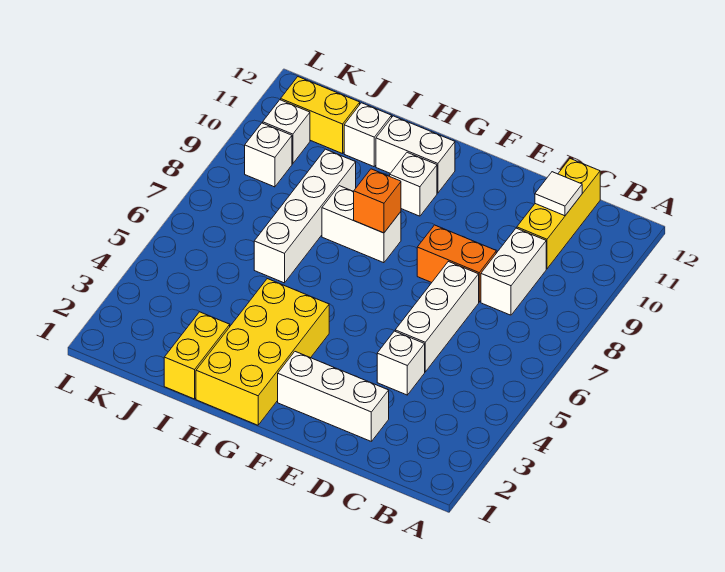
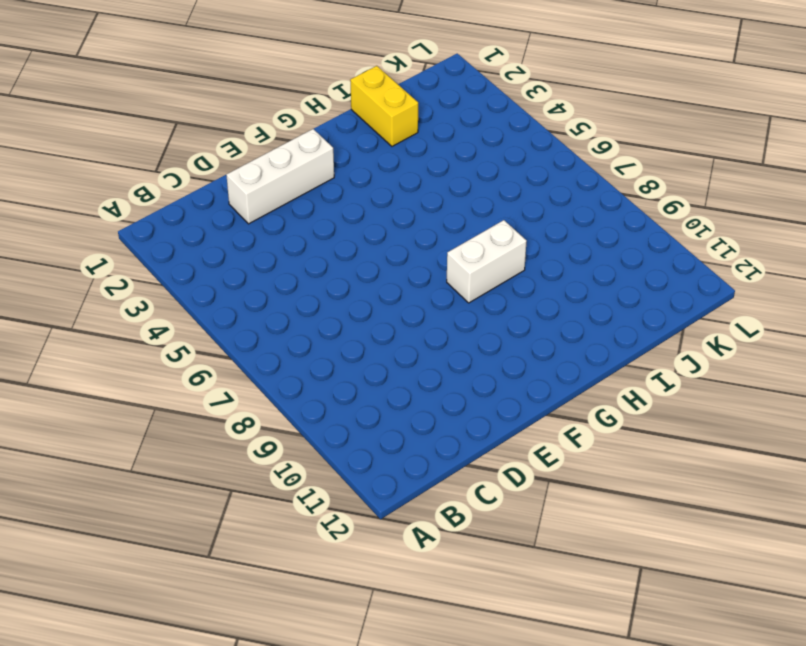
none -> white brick C8:C9 level 1
none -> yellow brick C10:C12 level 1
none -> white brick D4 level 1

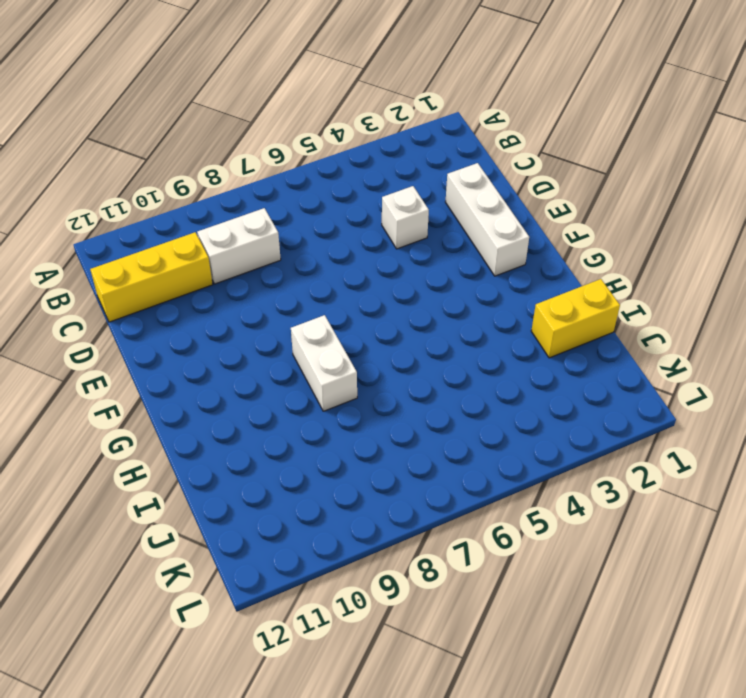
none -> white brick D5:D7 level 1
none -> orange brick D8:E8 level 1
none -> yellow brick G1:H4 level 1

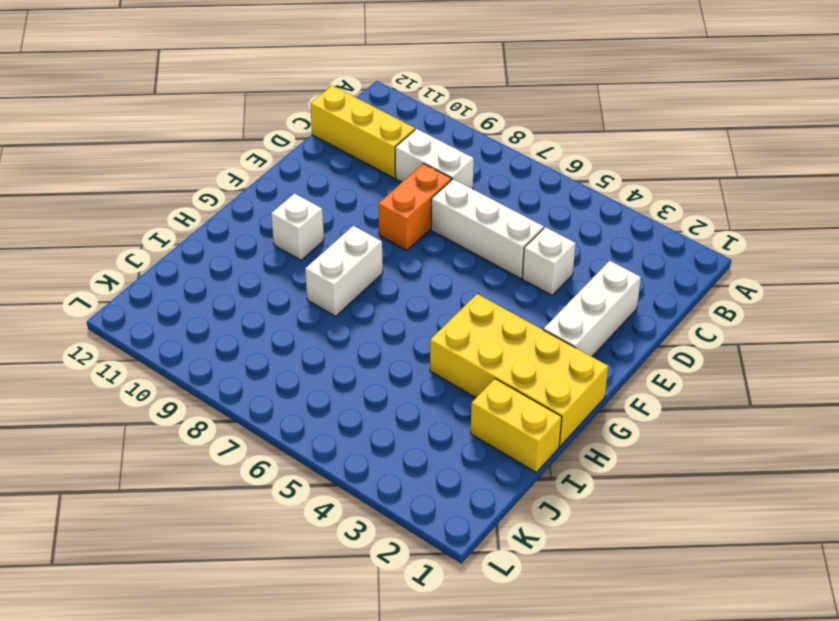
none -> white brick G11:H11 level 1
none -> white brick I6:I9 level 1
none -> white brick I11 level 1

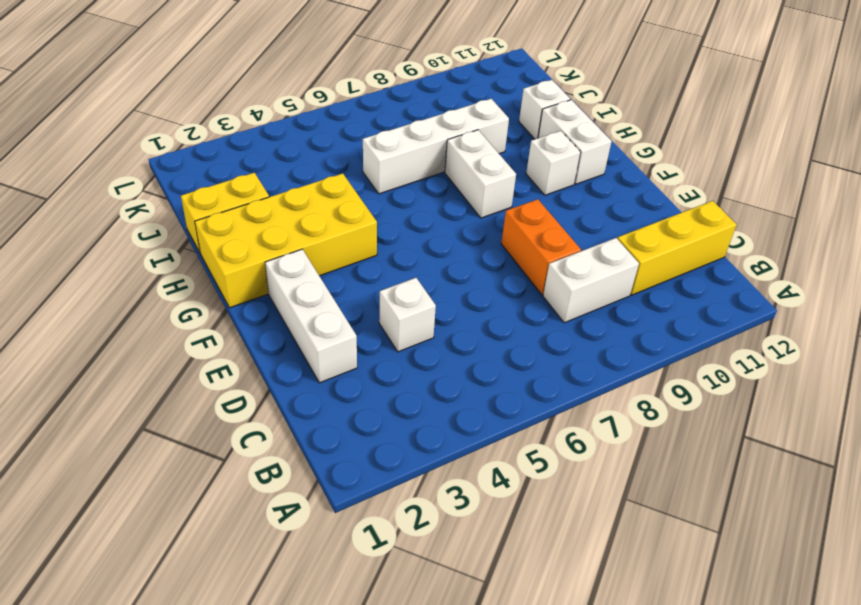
none -> white brick D5:D7 level 1
none -> yellow brick J11:K11 level 1
none -> white brick K9 level 1

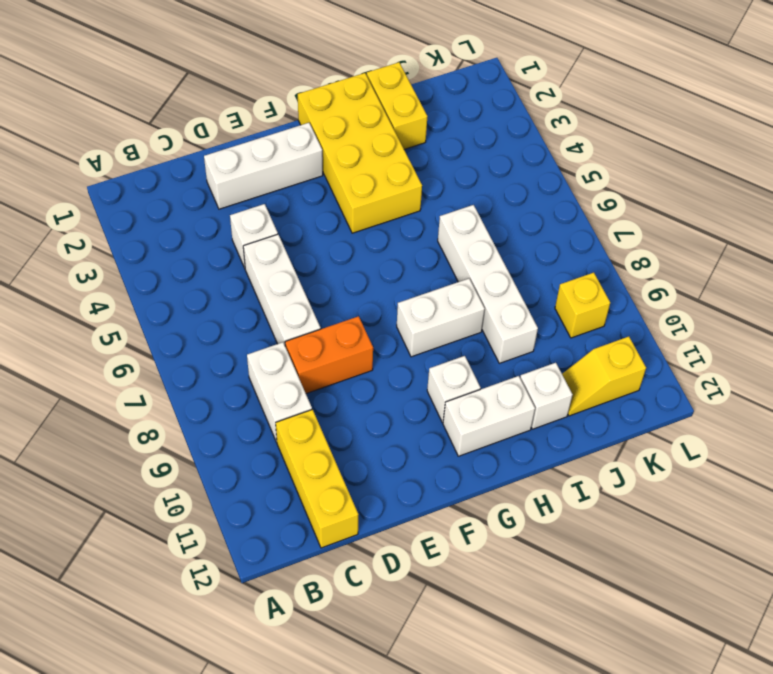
yellow slope J11:K11 level 1 top K -> yellow brick J11:K11 level 1
yellow brick K9 level 1 -> white brick K9 level 1
none -> white brick K10 level 1
none -> white tile C11 level 2
none -> orange brick G8 level 2

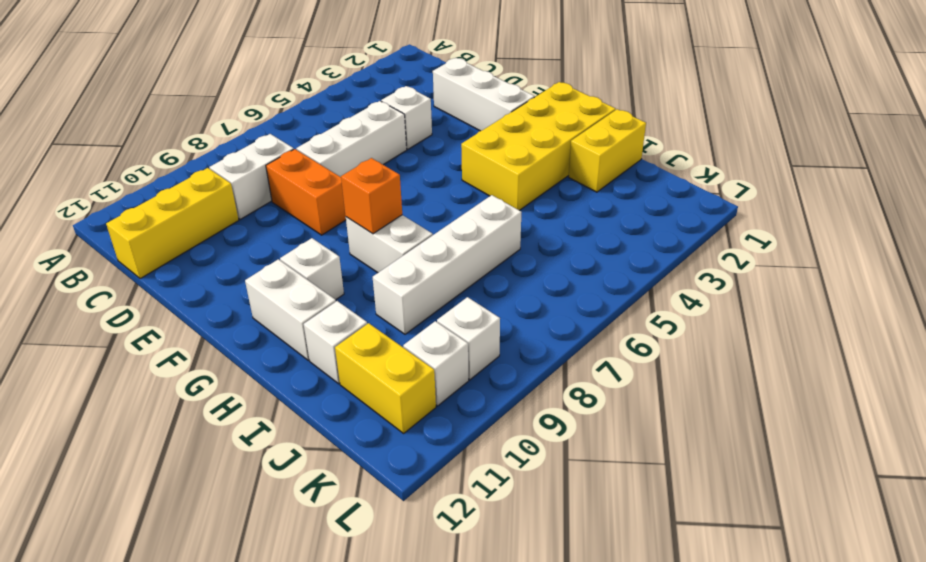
none -> white tile C11 level 2

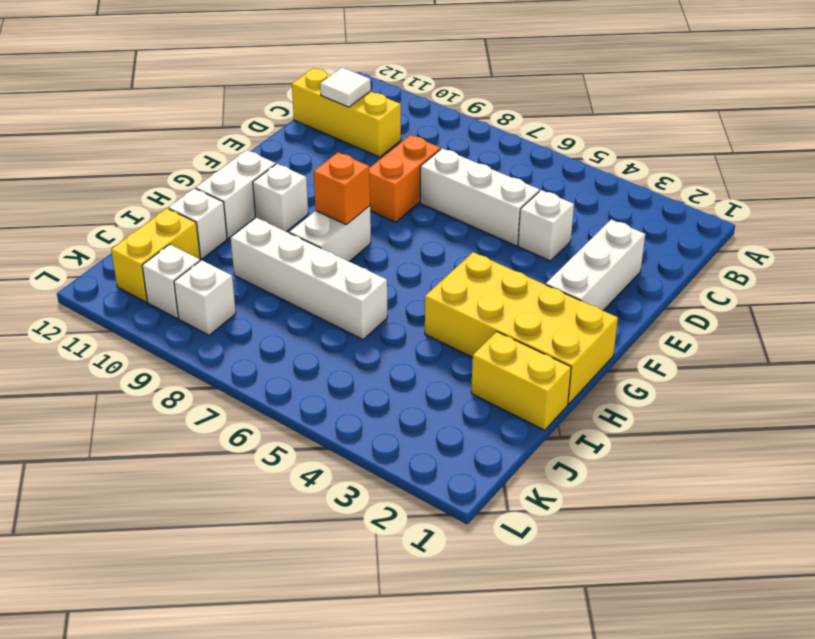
none -> white brick C8:C9 level 1

